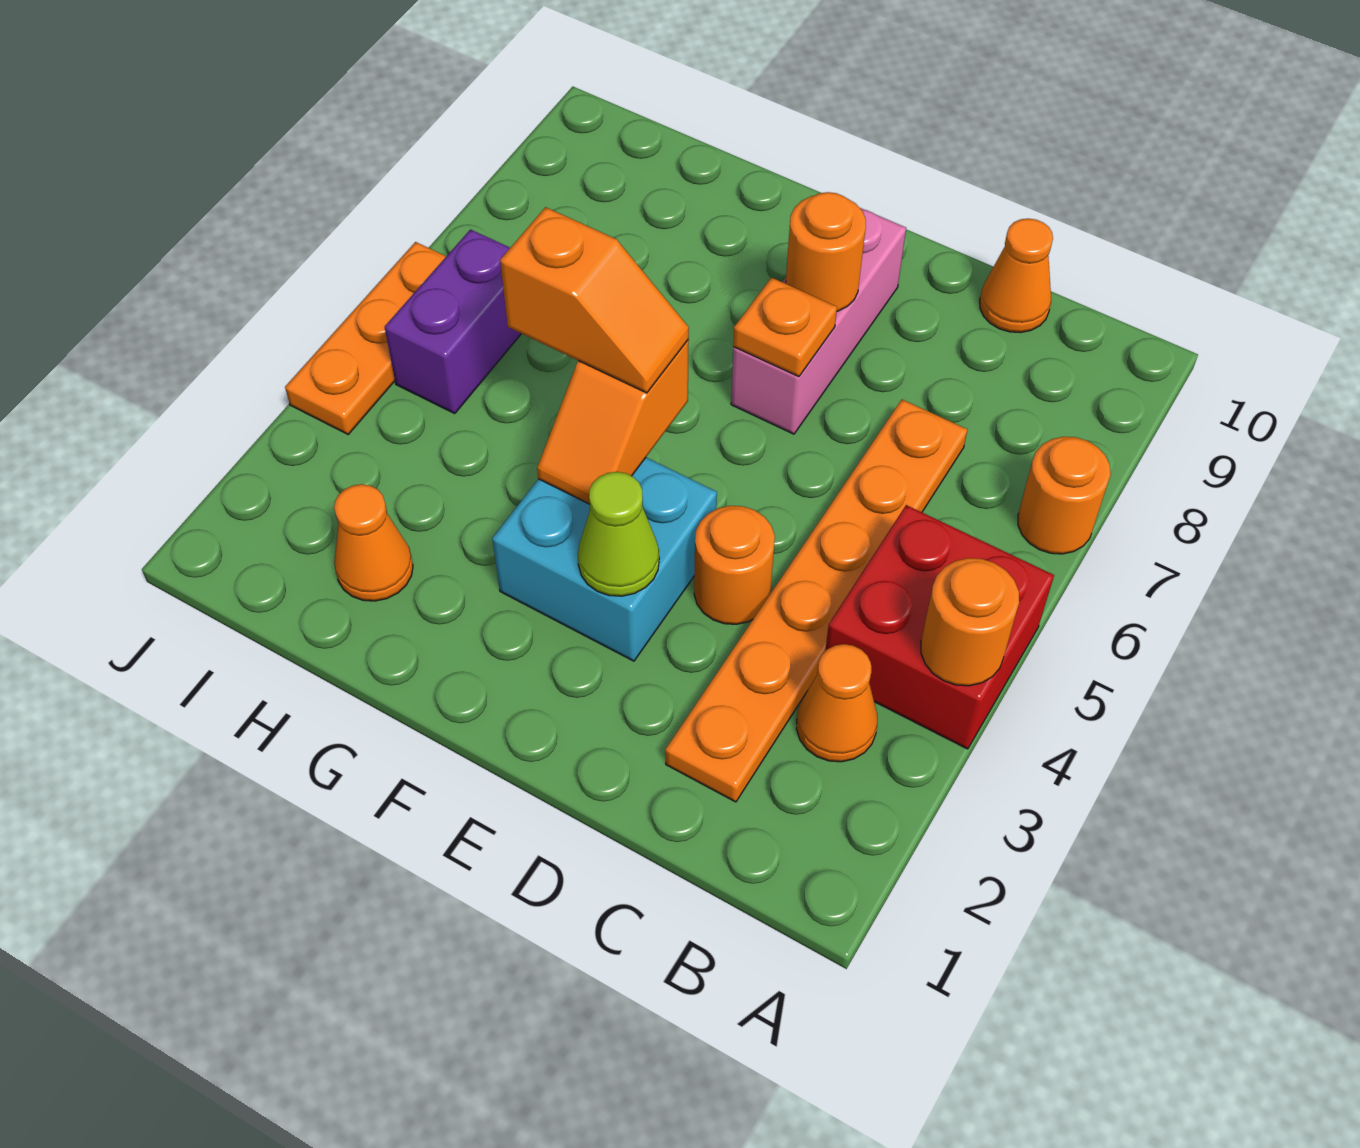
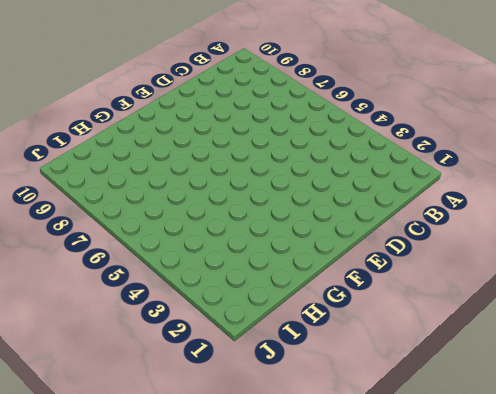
none -> red brick A4:B5 level 1
none -> orange round brick A7 level 1
none -> orange cone B3 level 1

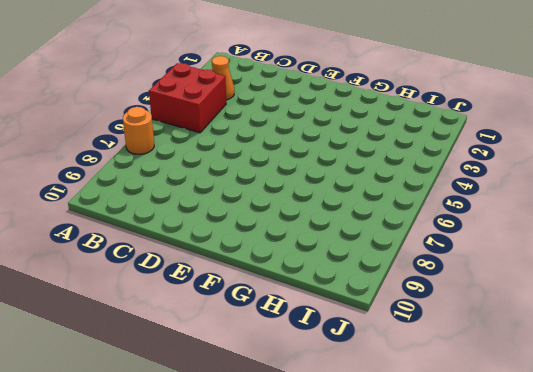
none -> orange plate C2:C7 level 1
none -> orange cone C10 level 1
none -> orange round brick D4 level 1

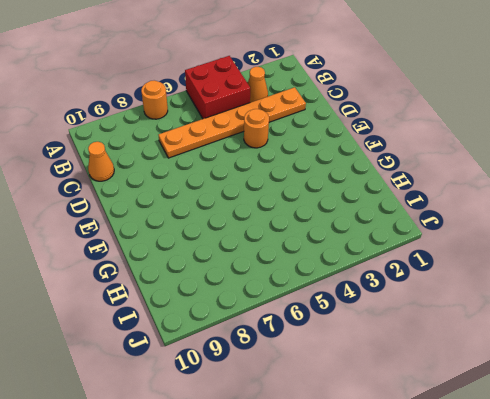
none -> cyan brick E3:F4 level 1
none -> pink brick E7:E9 level 1
none -> orange cone H2 level 1

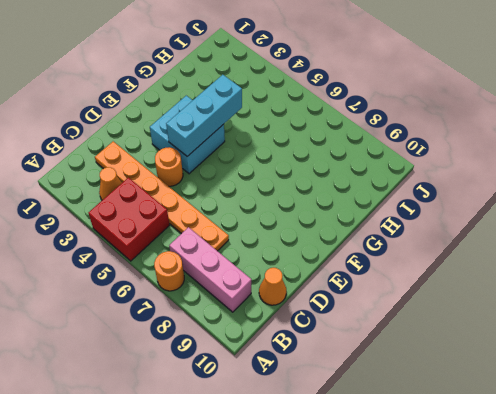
pink brick B7:B9 level 1 -> pink brick E7:E9 level 1
cyan brick E4:G4 level 2 -> orange slope F4:F5 level 2 top 5
none -> orange cone H2 level 1
none -> purple brick I5:I6 level 1
none -> orange plate J4:J6 level 1

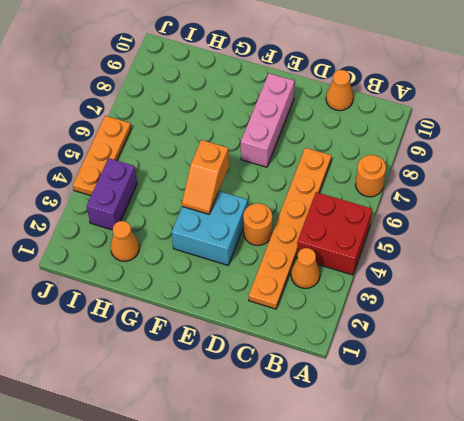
purple brick I3:I4 level 1 -> purple brick I5:I6 level 1
none -> orange round brick A4 level 2
none -> lime cone E3 level 2
none -> orange plate E7 level 2

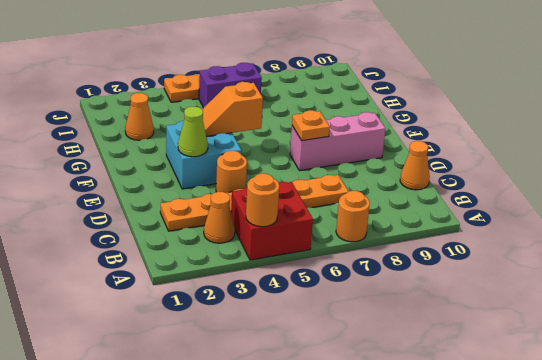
none -> orange round brick E8 level 2
none -> orange slope F5:G5 level 3 top G

